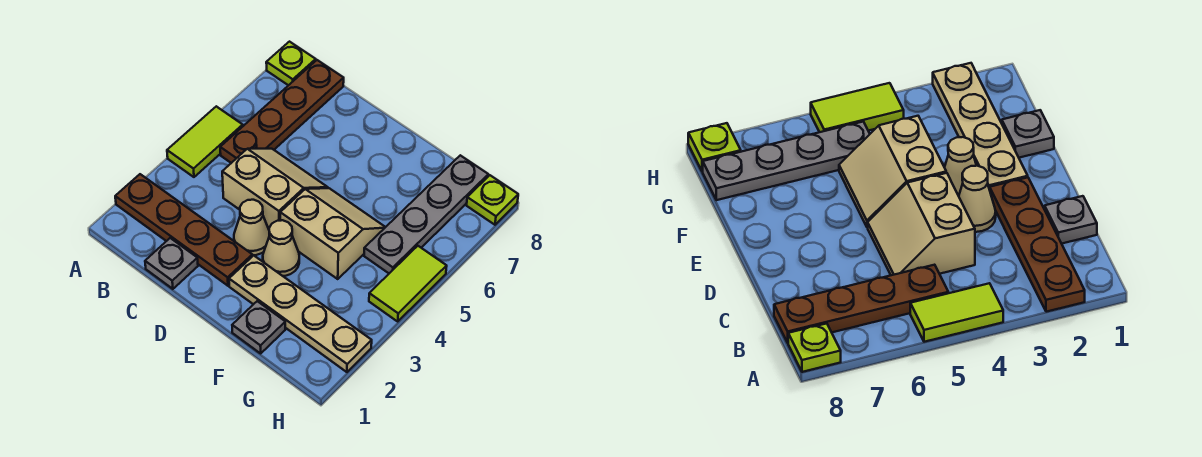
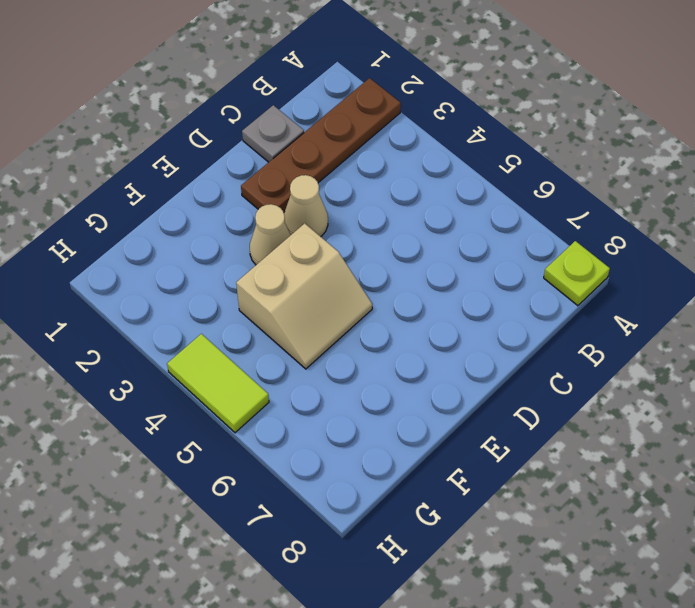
none -> lime tile A4:A5 level 1
none -> brown plate B5:B8 level 1
none -> tan slope C4:D5 level 1 top 4

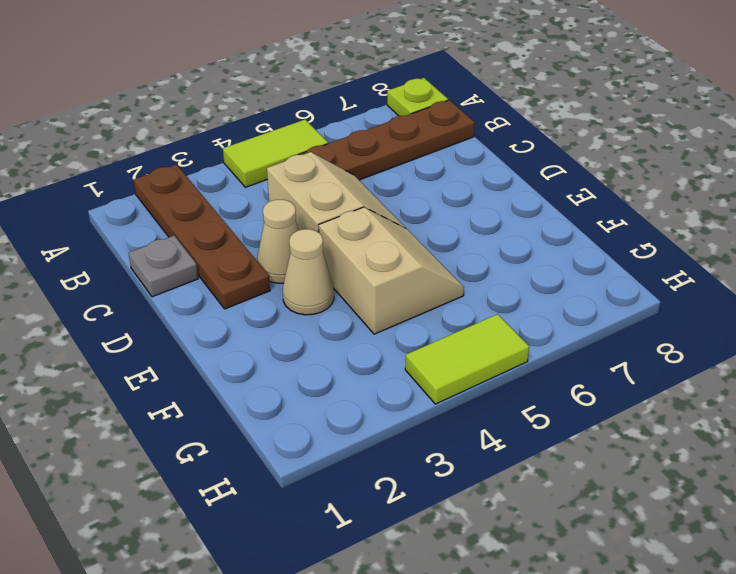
none -> tan plate E2:H2 level 1
none -> grey plate F1 level 1
none -> grey plate G5:G8 level 1

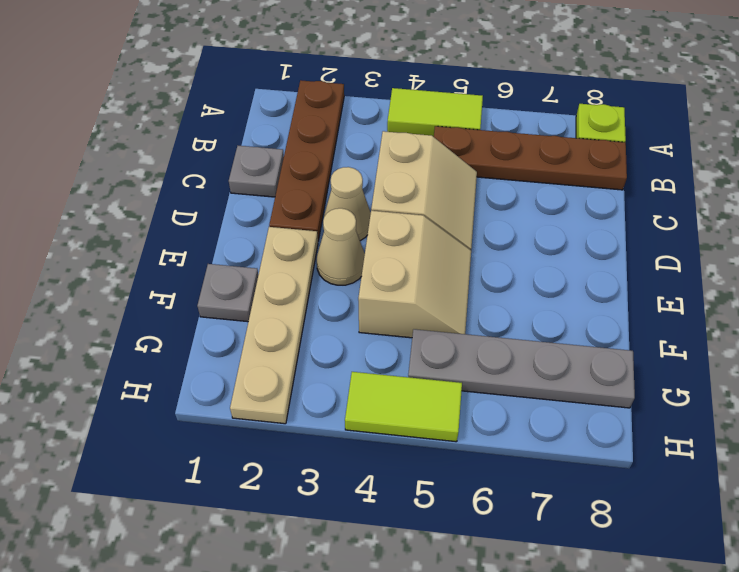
none -> lime plate H8 level 1

